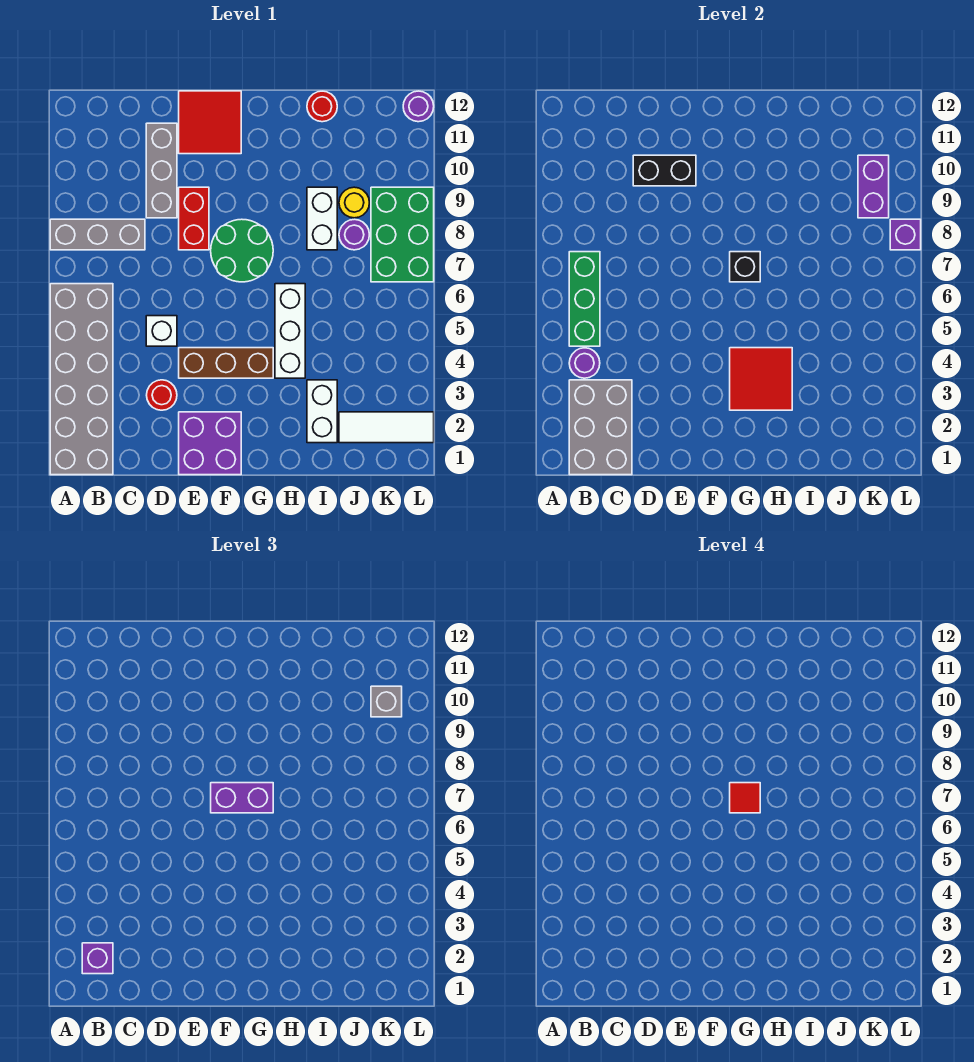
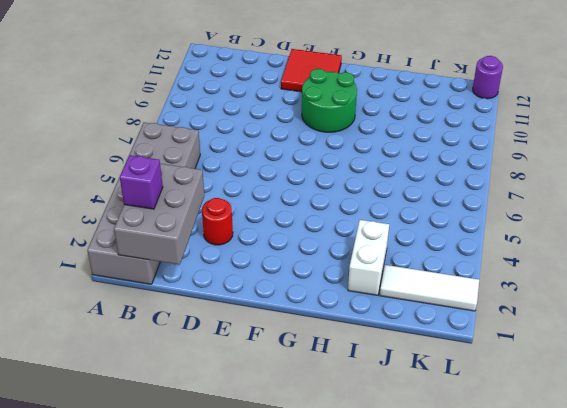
green round brick F9:G10 level 1 -> green round brick F7:G8 level 1
none -> grey brick A8:C8 level 1
none -> white brick D5 level 1
none -> grey brick D9:D11 level 1
none -> purple brick E1:F2 level 1

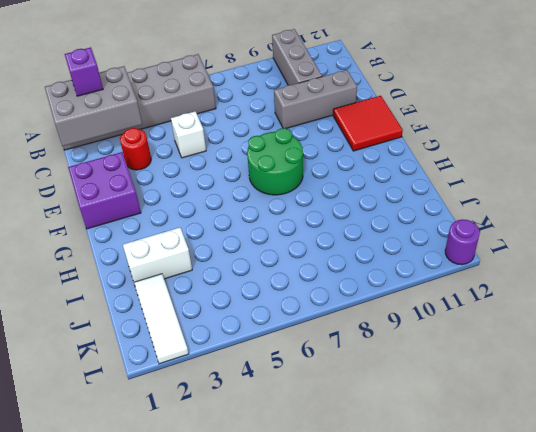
grey brick A10:C10 level 1 -> grey brick A8:C8 level 1
none -> brown brick E4:G4 level 1
none -> red brick E8:E9 level 1
none -> white brick H4:H6 level 1
none -> white brick I8:I9 level 1

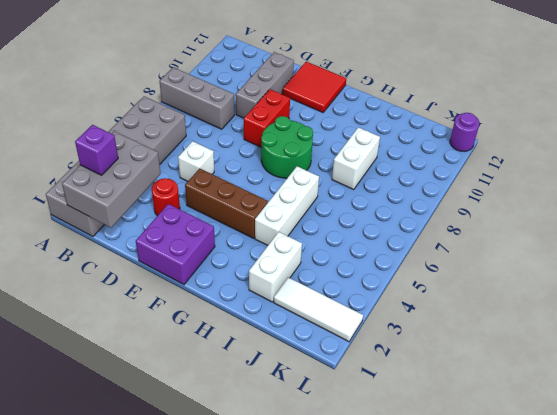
none -> red round brick I12 level 1
none -> purple round brick J8 level 1
none -> yellow round brick J9 level 1
none -> green brick K7:L9 level 1

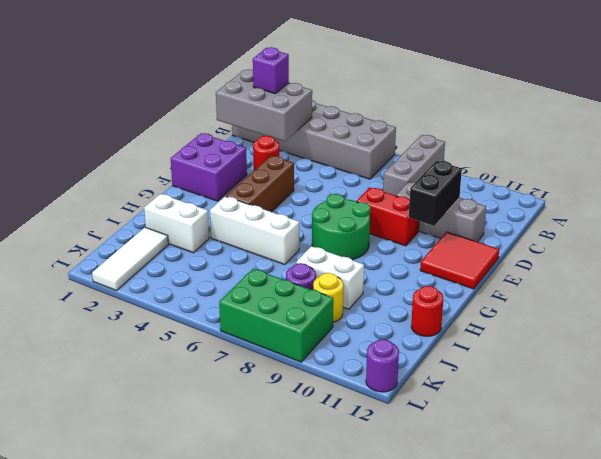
none -> white brick D5 level 1
none -> purple round brick B4 level 2
none -> green brick B5:B7 level 2
none -> red tile G3:H4 level 2

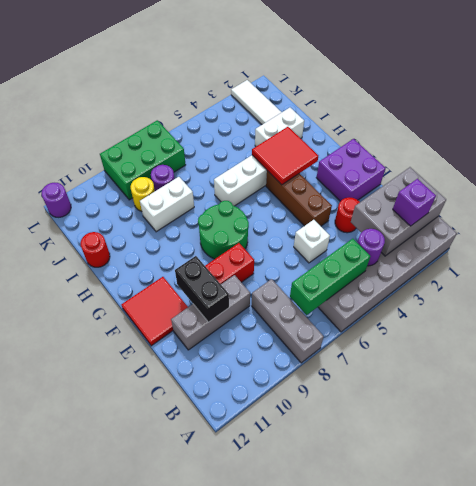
none -> black brick G7 level 2
none -> purple brick K9:K10 level 2
none -> purple brick L8 level 2
none -> purple brick F7:G7 level 3

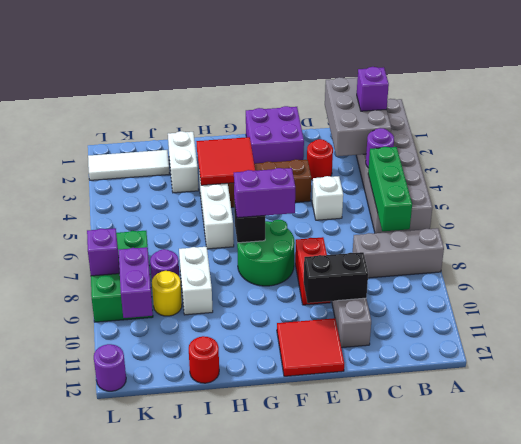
none -> grey brick K10 level 3
none -> red tile G7 level 4

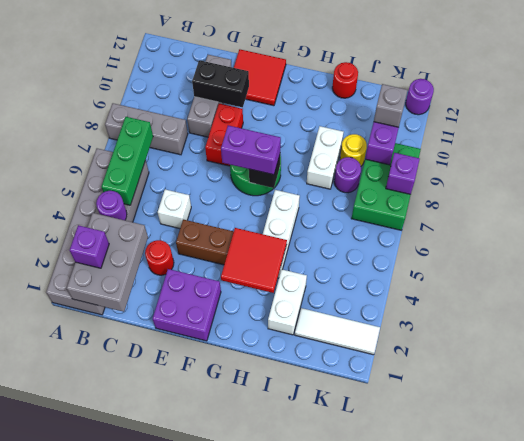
none -> red tile G7 level 4

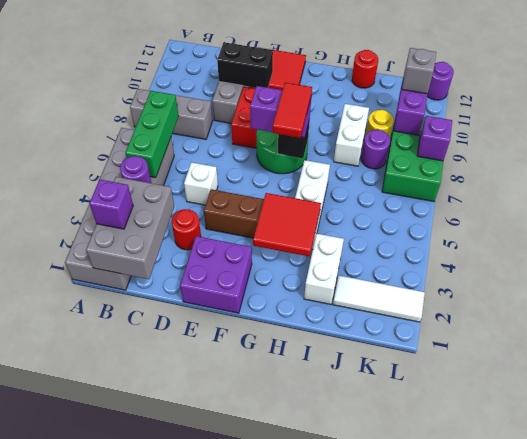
red tile G6:G7 level 4 -> red tile G7 level 4

